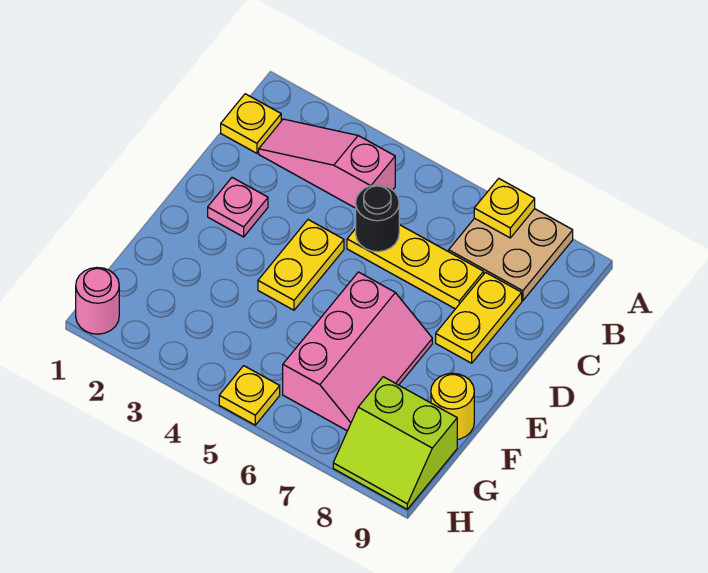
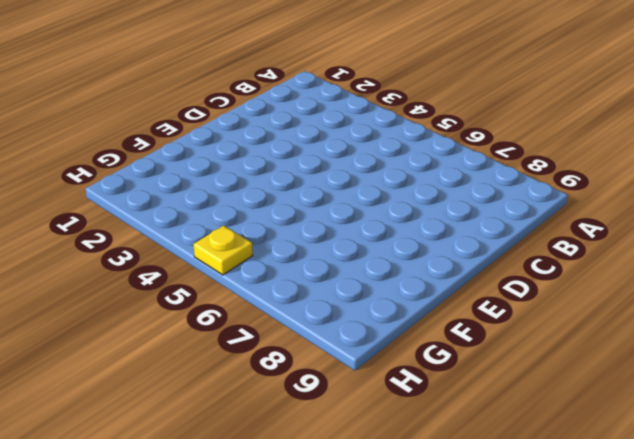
none -> tan plate A7:B8 level 1
none -> yellow plate B1 level 1
none -> pink slope B2:B4 level 1 top 4

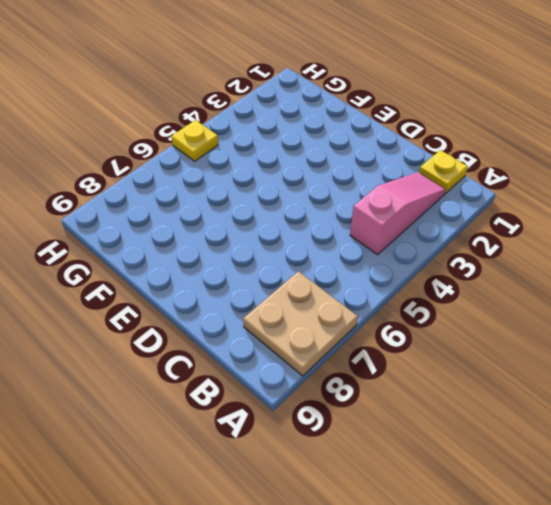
none -> yellow plate C5:C7 level 1
none -> yellow plate C8:D8 level 1
none -> pink plate D2 level 1

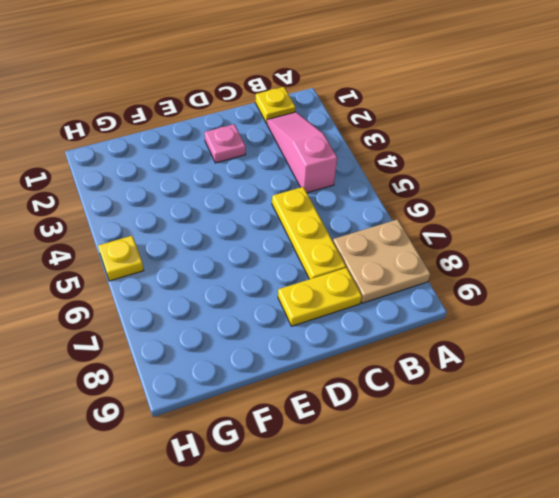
none -> yellow plate D4:E4 level 1
none -> pink slope E6:G7 level 1 top 6
none -> yellow round brick F9 level 1

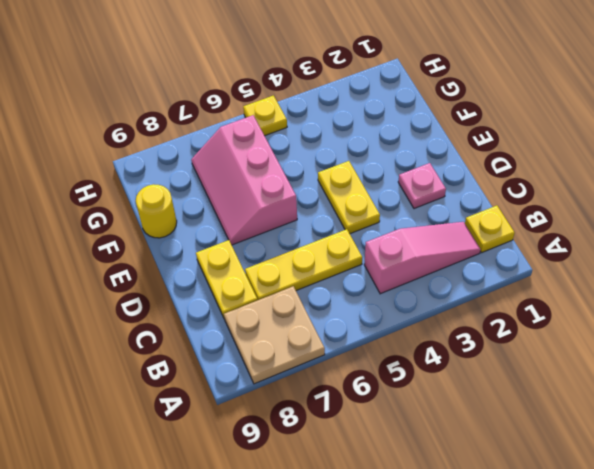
none -> lime slope G8:H9 level 1 top G
none -> pink round brick H1 level 1
none -> yellow plate A7 level 2

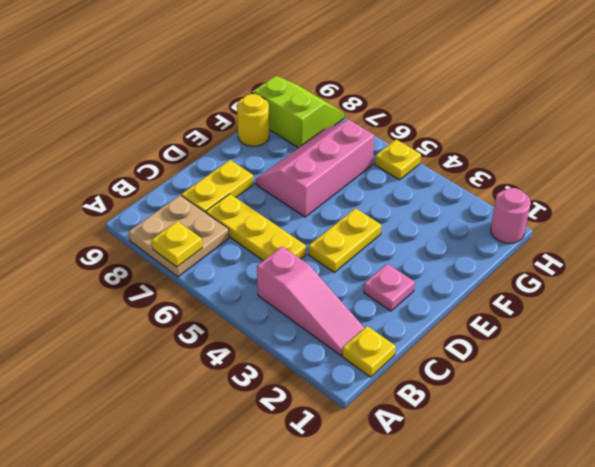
none -> black round brick C5 level 2

